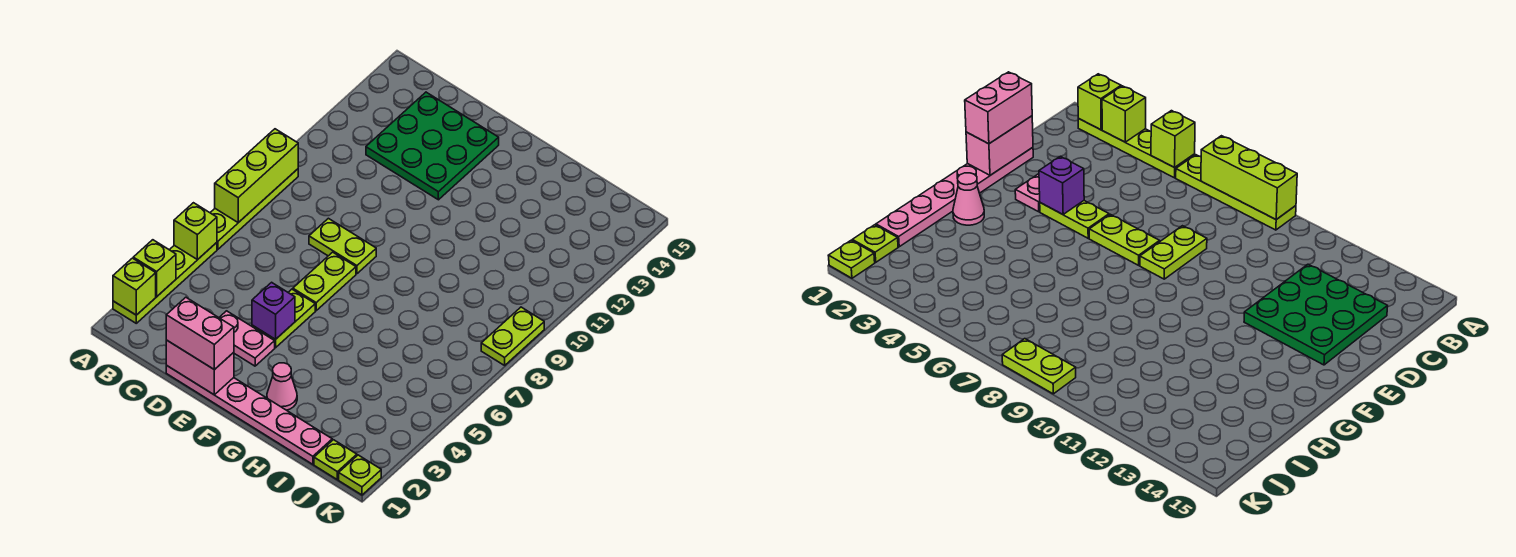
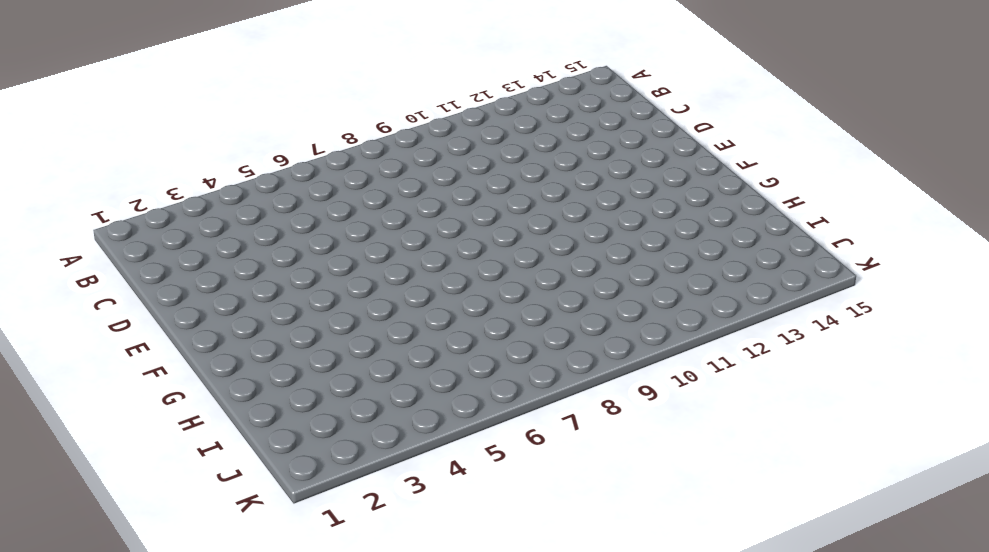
none -> lime plate A2:A5 level 1
none -> lime plate A6:A9 level 1
none -> green plate C12:E14 level 1

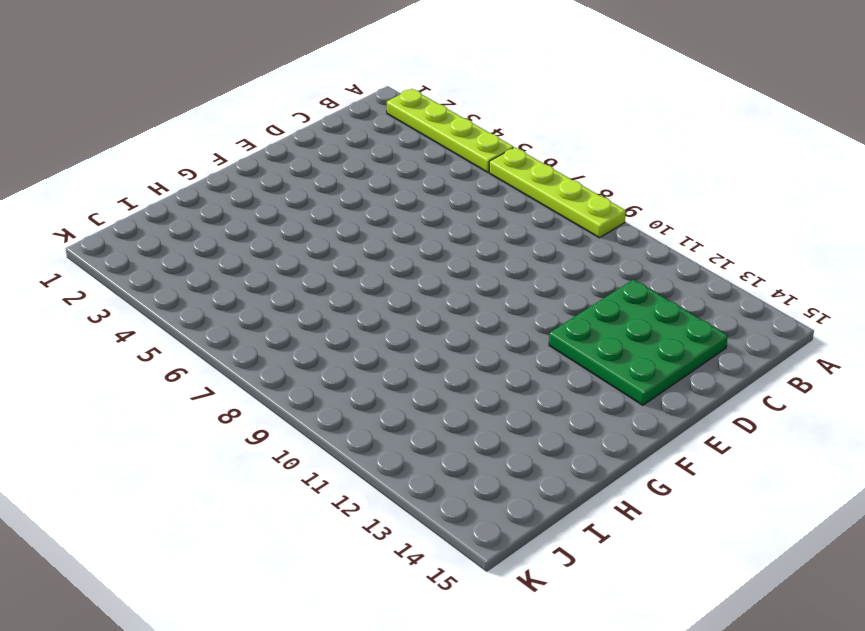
none -> pink plate D1:I1 level 1
none -> pink plate D3:E3 level 1
none -> lime plate D8:E8 level 1

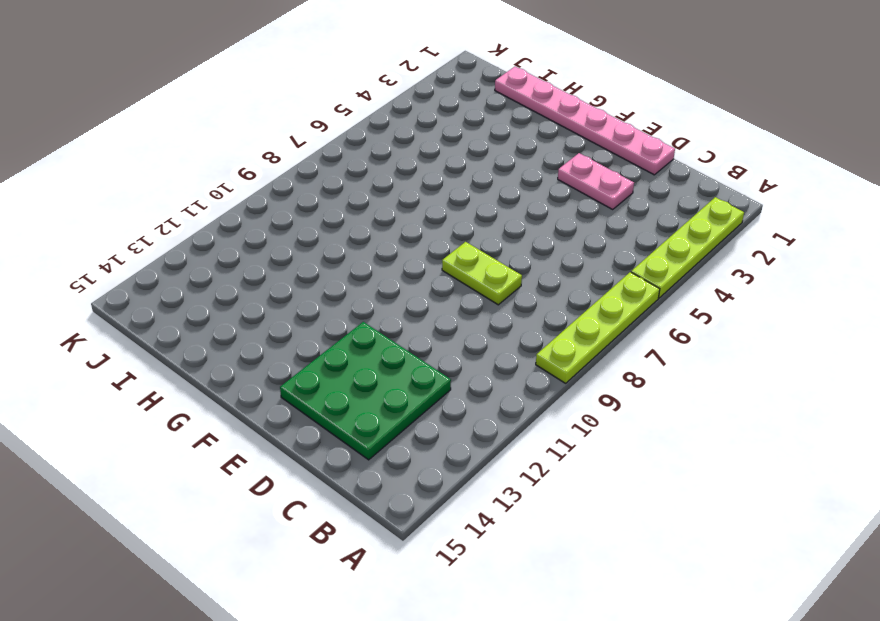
none -> lime plate E4:E5 level 1
none -> lime plate E6:E7 level 1
none -> pink cone G2 level 1

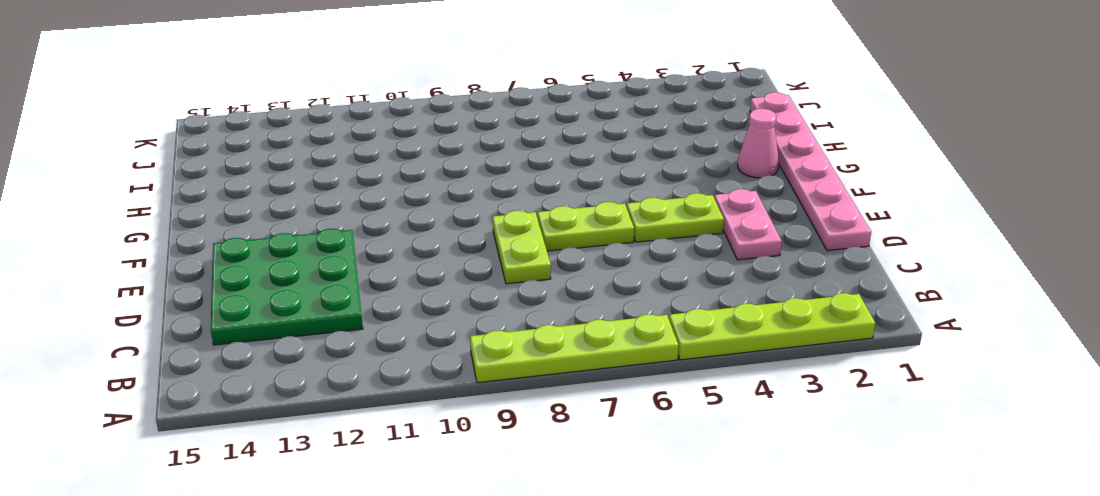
none -> lime plate J1 level 1
none -> lime plate K1 level 1
none -> lime plate K8:K9 level 1

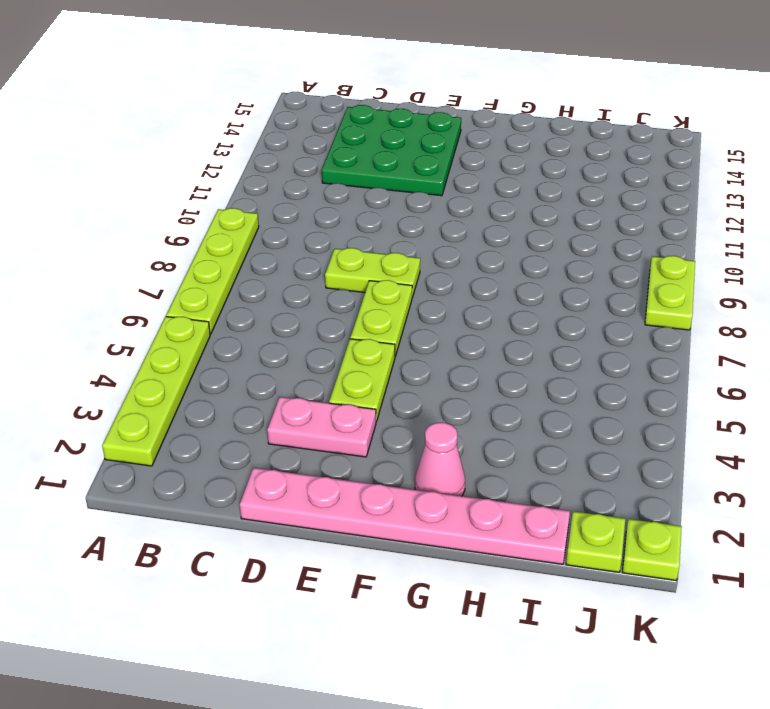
none -> lime brick A2 level 2
none -> lime brick A3 level 2
none -> lime brick A5 level 2

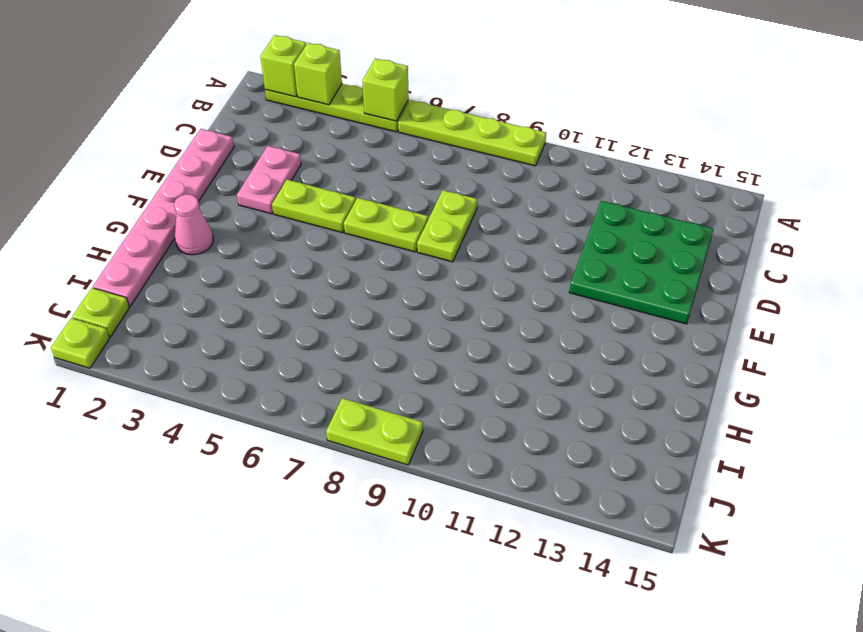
none -> lime brick A7:A9 level 2
none -> pink brick D1:E1 level 2
none -> purple brick E4 level 2

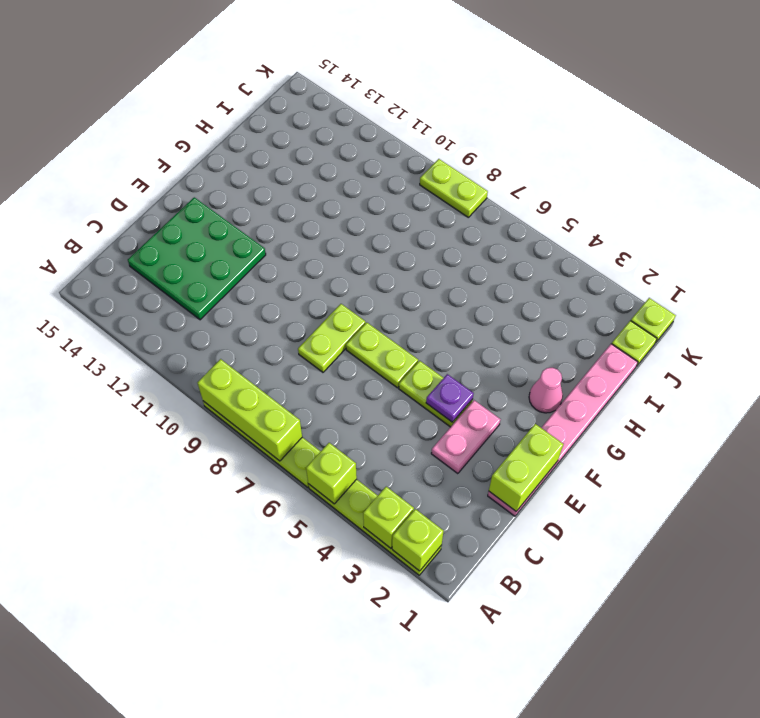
lime brick D1:E1 level 2 -> pink brick D1:E1 level 2
purple plate E4 level 2 -> purple brick E4 level 2
none -> pink brick D1:E1 level 3

